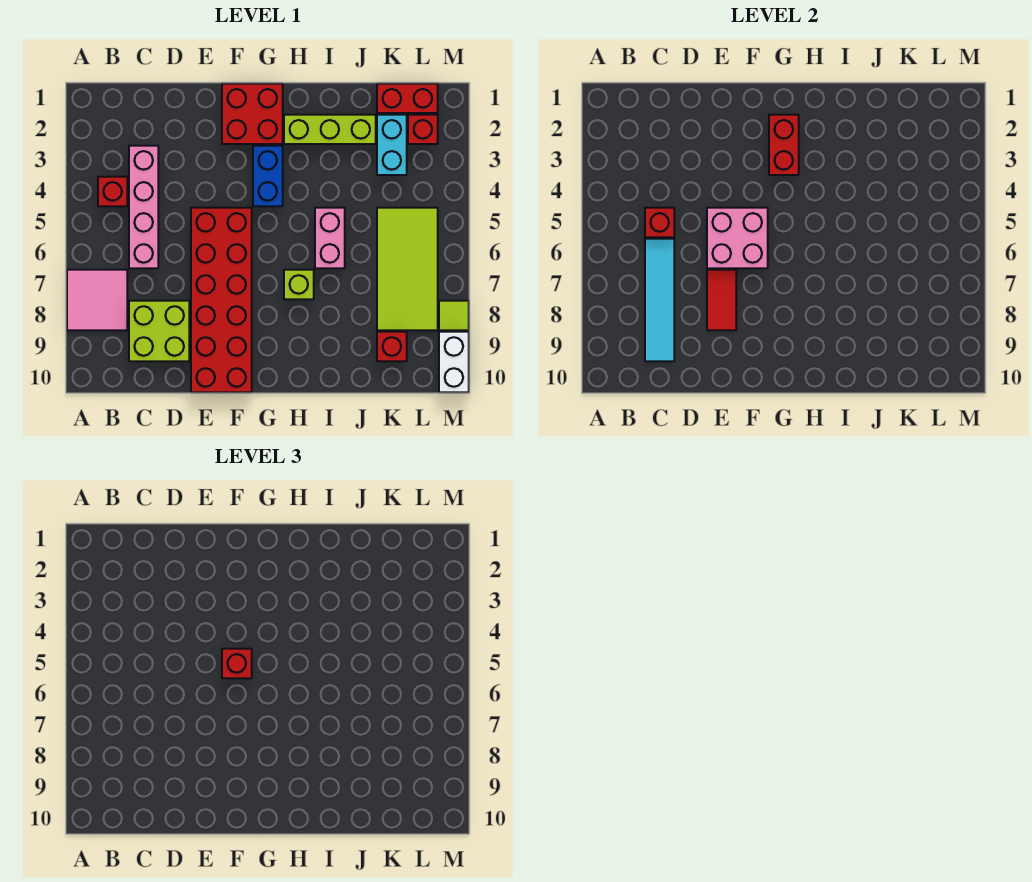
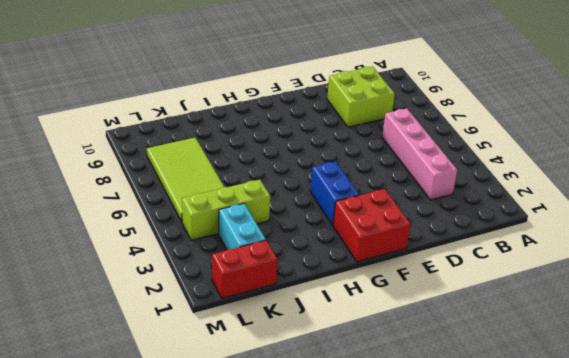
lime brick J4:L4 level 1 -> lime brick H2:J2 level 1
none -> pink tile A7:B8 level 1
none -> red brick B4 level 1
none -> red brick E5:F10 level 1

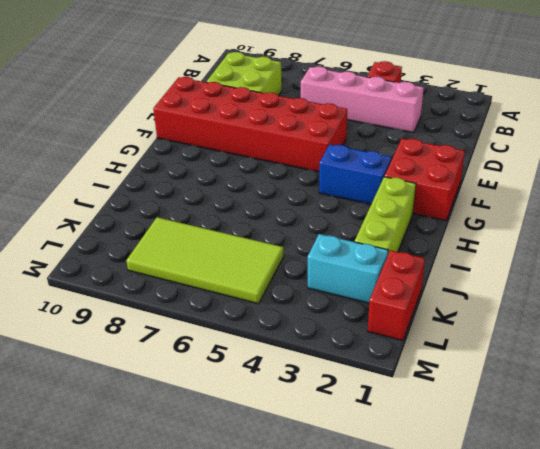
none -> pink tile A7:B8 level 1
none -> lime brick H7 level 1
none -> pink brick I5:I6 level 1

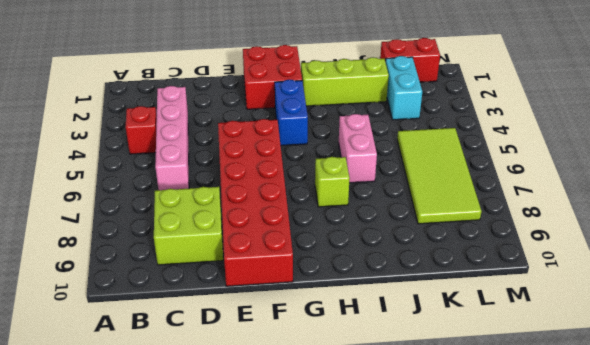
none -> pink tile A7:B8 level 1
none -> red brick K9 level 1
none -> red brick L2 level 1

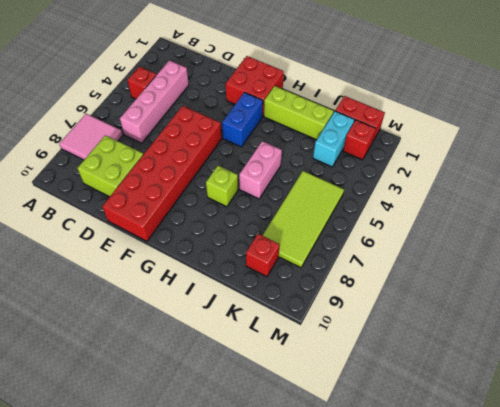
none -> lime tile M8 level 1
none -> white brick M9:M10 level 1
none -> red brick C5 level 2

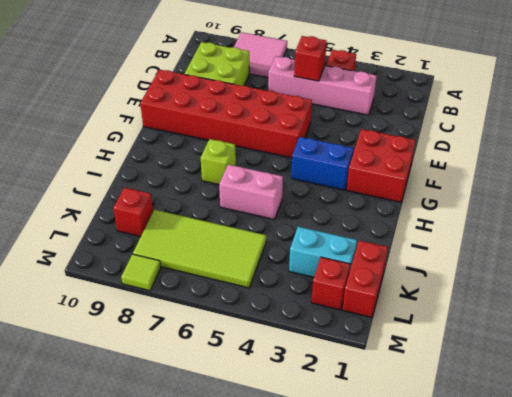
none -> lime brick H2:J2 level 1
none -> white brick M9:M10 level 1
none -> cyan tile C6:C9 level 2

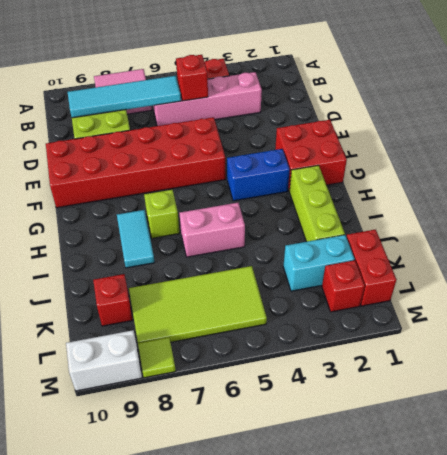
cyan tile H8:I8 level 1 -> none
none -> pink brick E5:F6 level 2
none -> red tile E7:E8 level 2
none -> red brick G2:G3 level 2

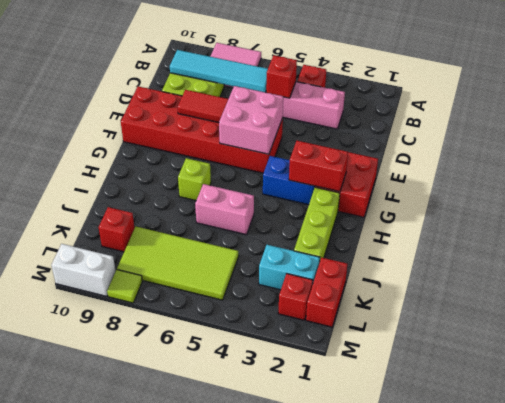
none -> red brick F5 level 3

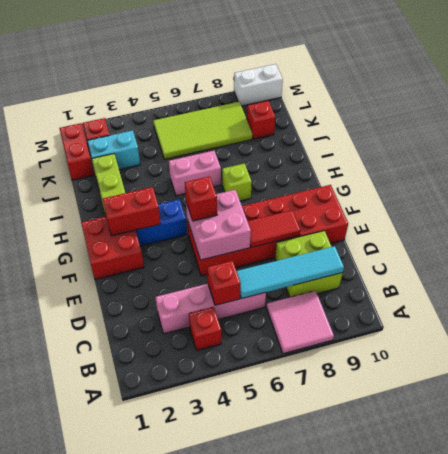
none -> lime tile M8 level 1

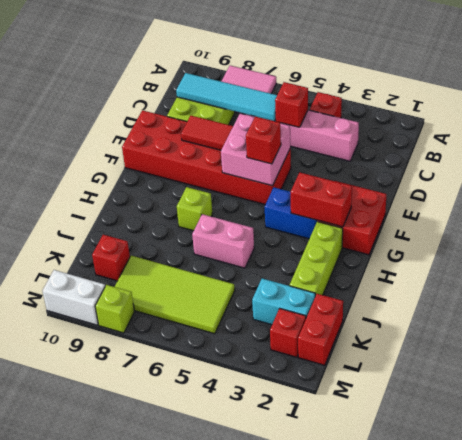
lime brick M8 level 1 -> lime tile M8 level 1

